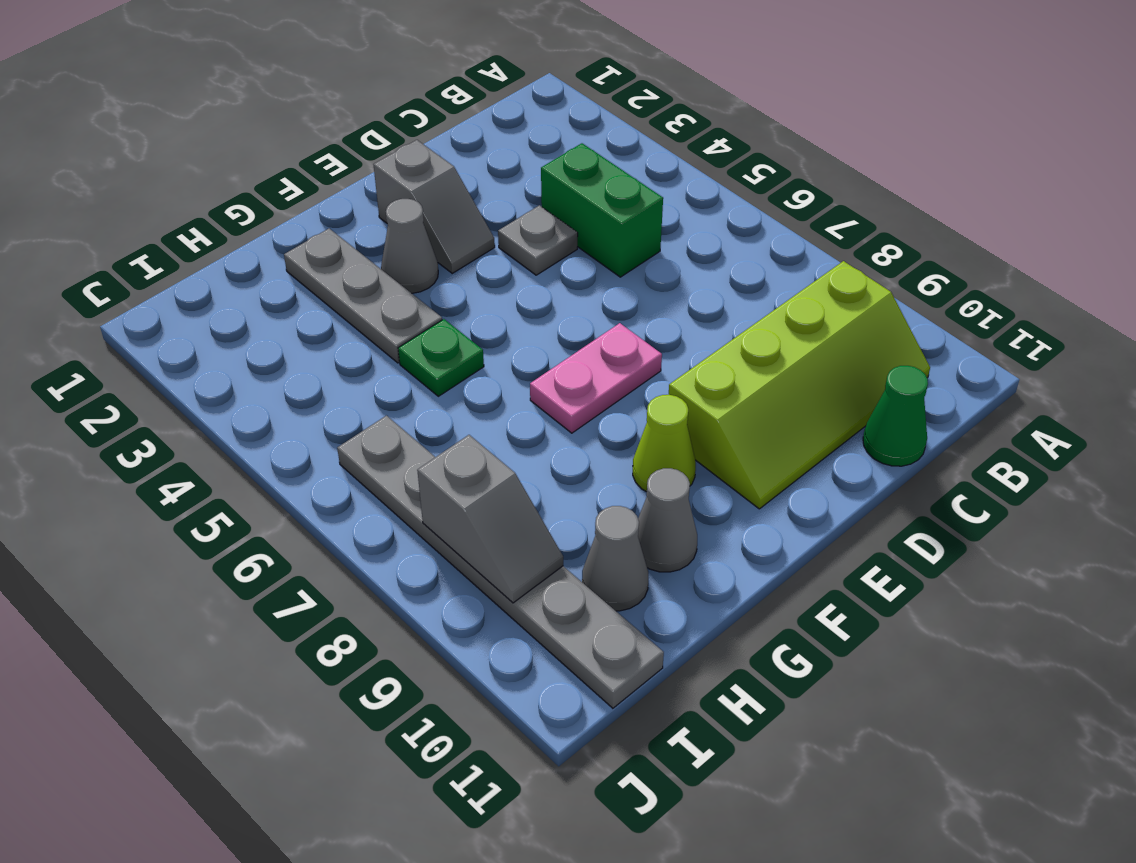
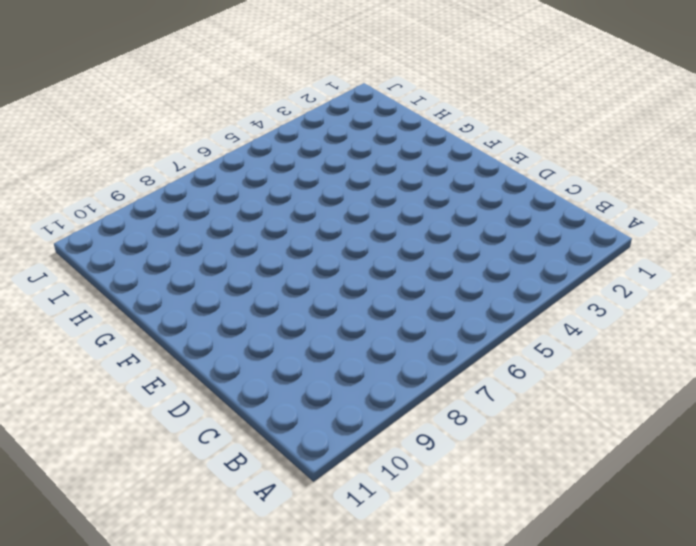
none -> lime slope B9:E10 level 1 top 9
none -> green brick C4:C5 level 1
none -> green cone C11 level 1

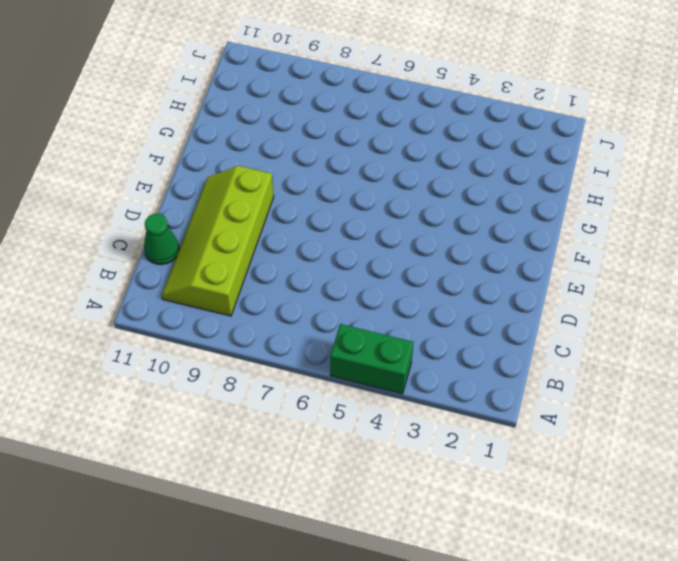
green brick A4:A5 level 1 -> green brick C4:C5 level 1
none -> grey plate D4 level 1
none -> grey slope E2:E3 level 1 top 2
none -> pink plate E7:F7 level 1

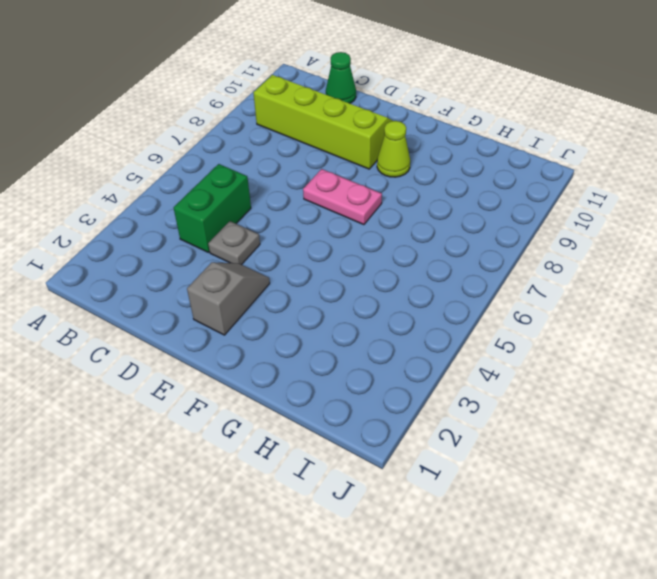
none -> grey cone F3 level 1
none -> grey plate G2:G4 level 1
none -> green plate G5 level 1

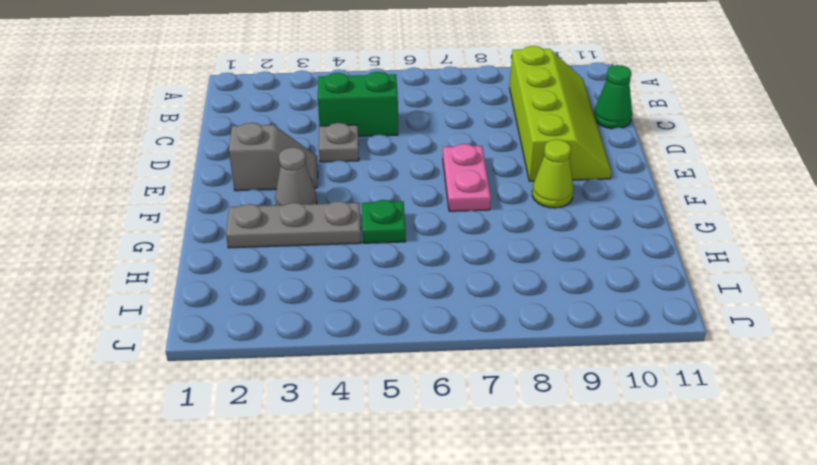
none -> grey cone G10 level 1
none -> grey cone H10 level 1
none -> grey plate I6:I11 level 1

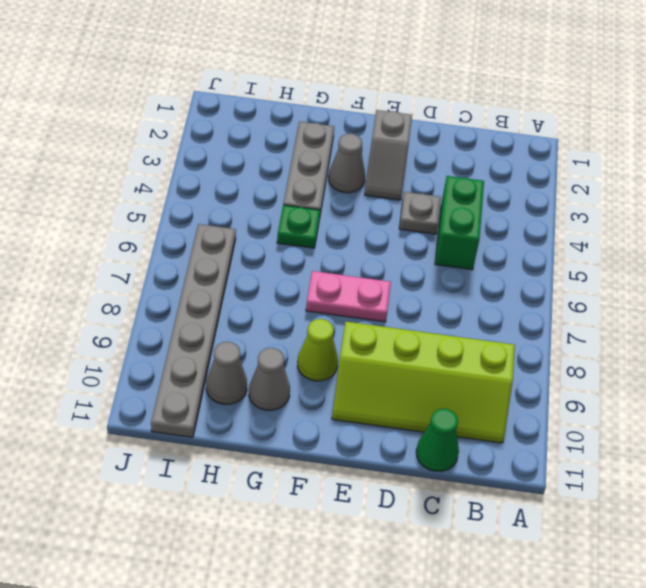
none -> grey slope I8:I9 level 2 top 8

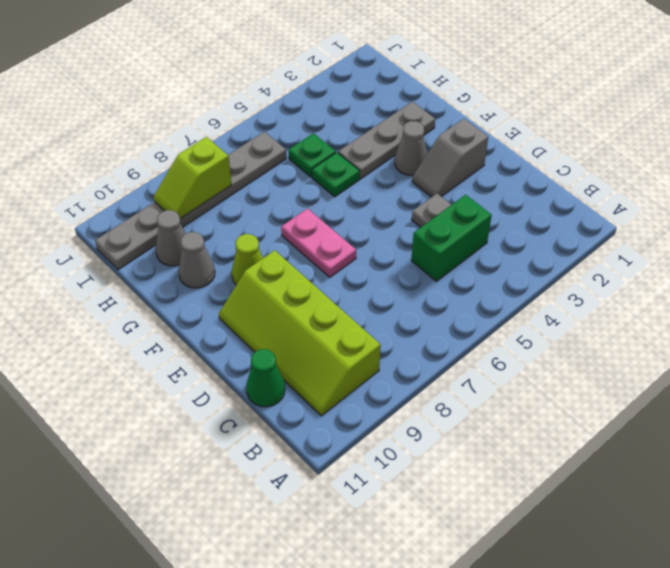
green plate H5 level 1 -> none
lime slope I8:I9 level 2 top 8 -> grey slope I8:I9 level 2 top 8

